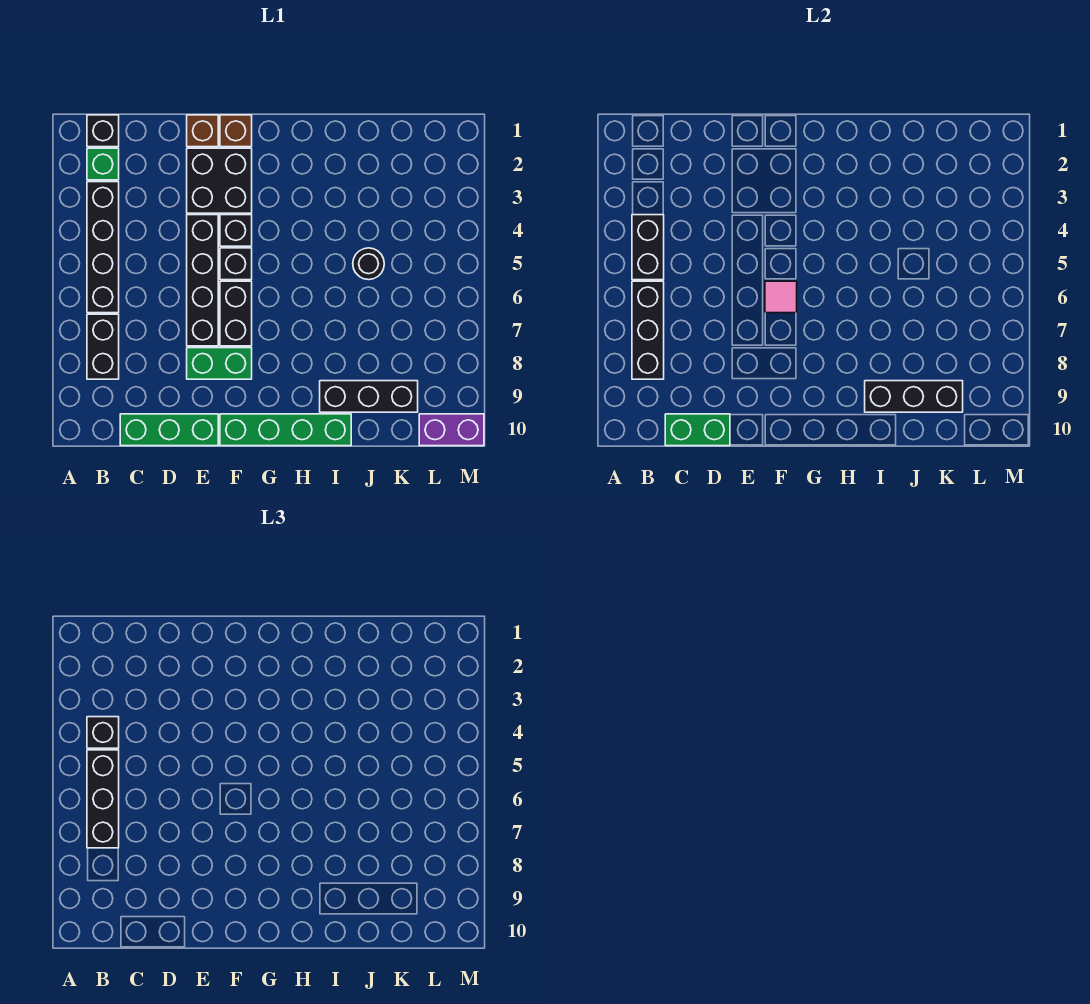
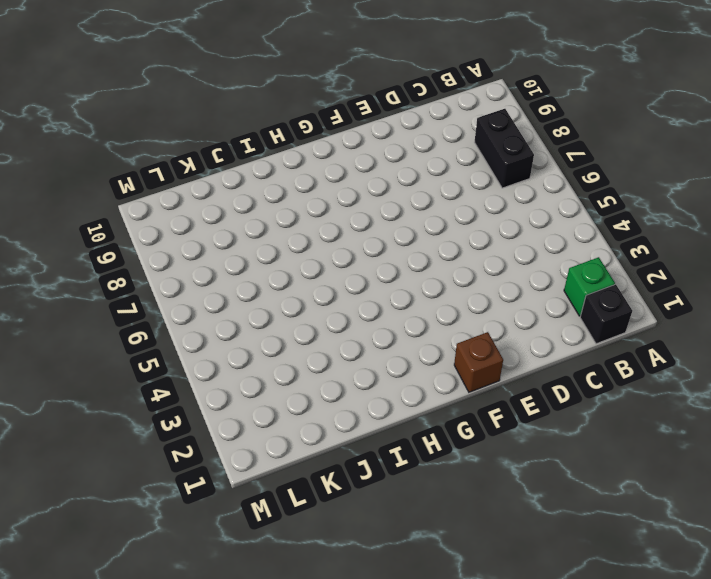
none -> black brick B3:B6 level 1
none -> green brick C10:E10 level 1
none -> brown brick E1 level 1

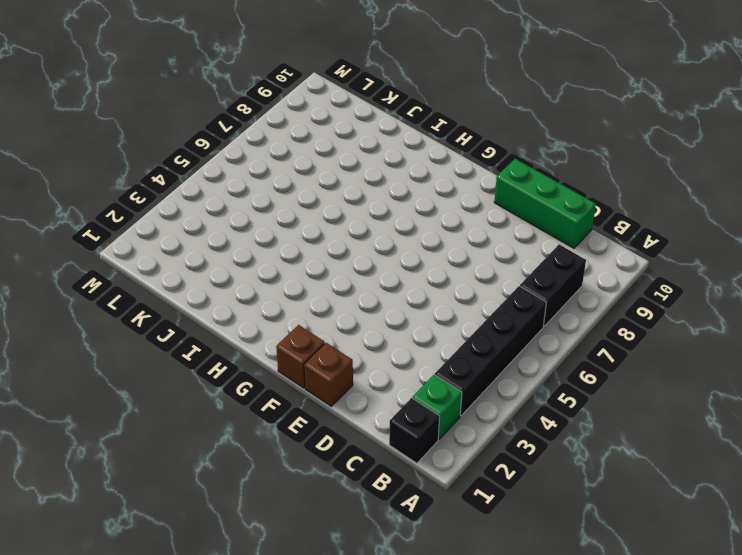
none -> black brick E2:F3 level 1
none -> black brick E4:E7 level 1
none -> green brick E8:F8 level 1

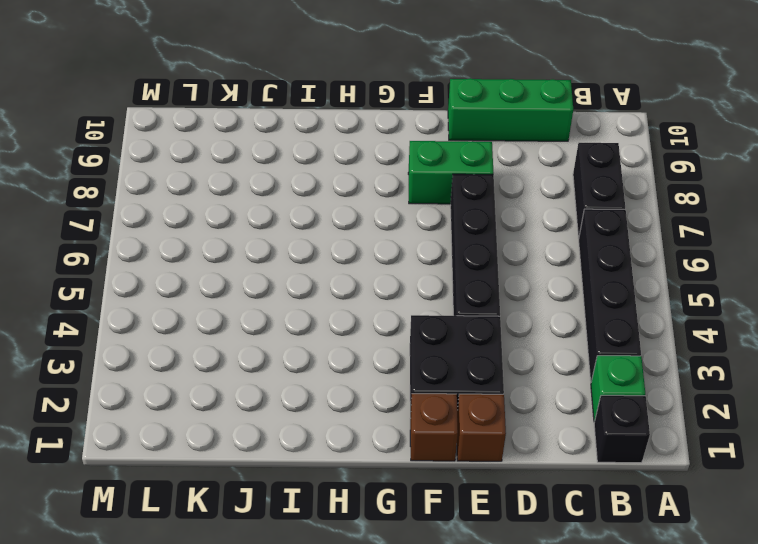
none -> black brick F4 level 1
none -> black brick F5 level 1
none -> black brick F6:F7 level 1

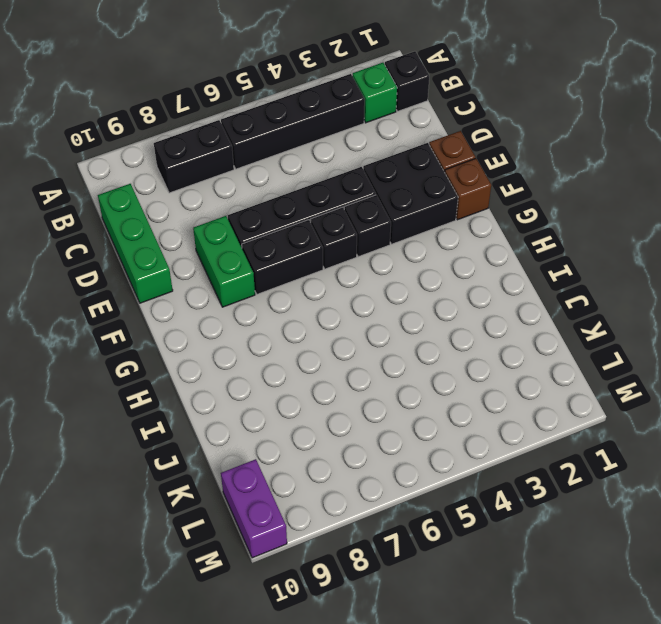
none -> green brick F10:I10 level 1
none -> black brick I9:K9 level 1
none -> black round brick J5 level 1

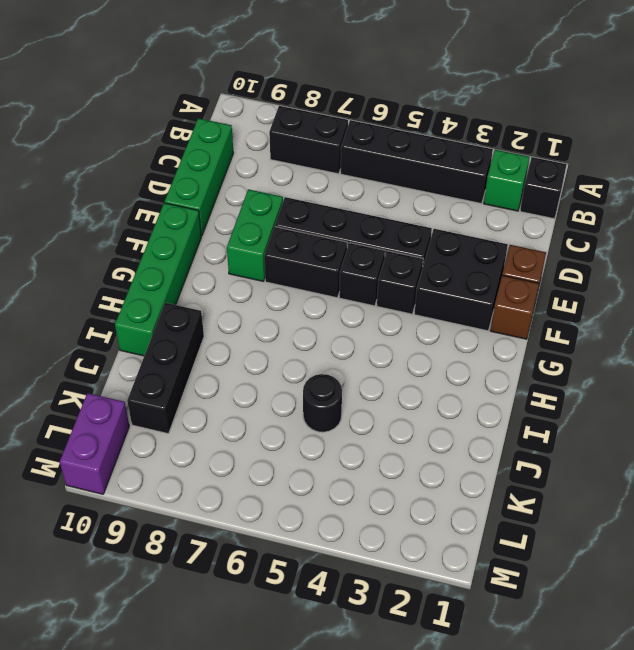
none -> black brick B4:B5 level 2
none -> black brick B6:B8 level 2
none -> green brick C10:D10 level 2

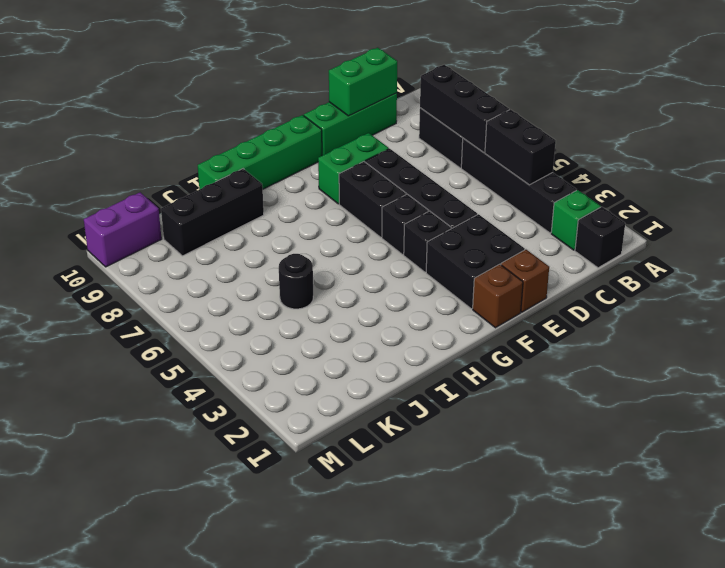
none -> pink tile F6 level 2
none -> black brick I9:K9 level 2
none -> black brick B4 level 3

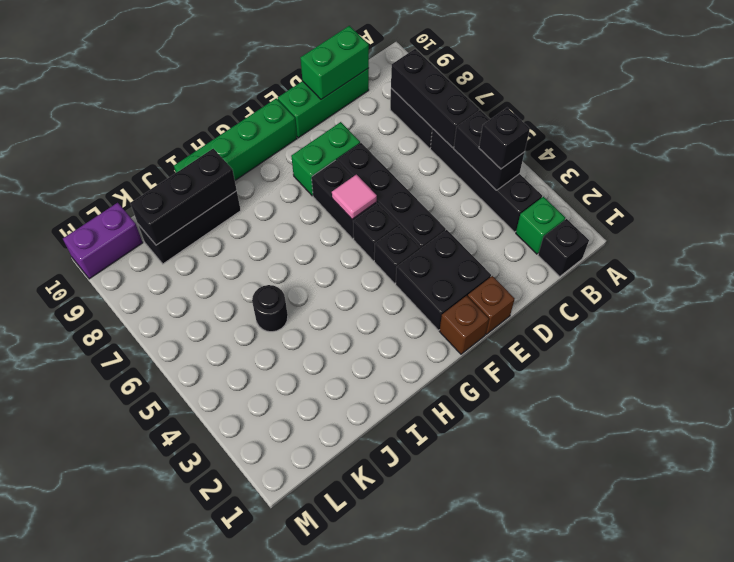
none -> black brick B5:B7 level 3

